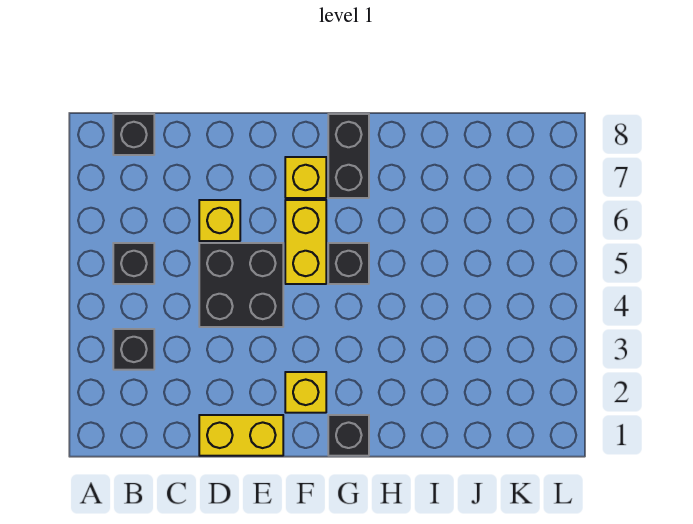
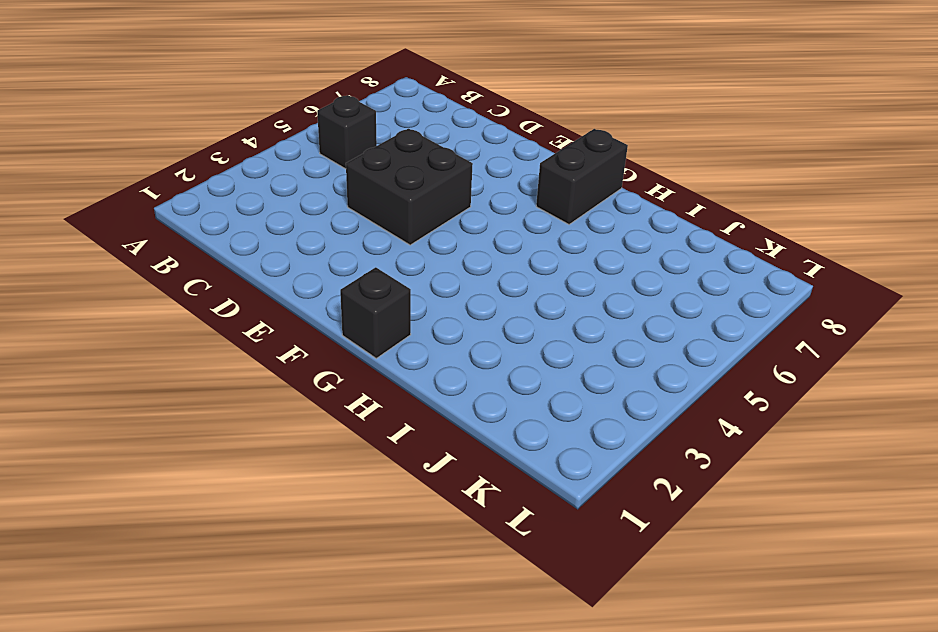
none -> black brick B3 level 1
none -> black brick B8 level 1
none -> yellow brick D1:E1 level 1

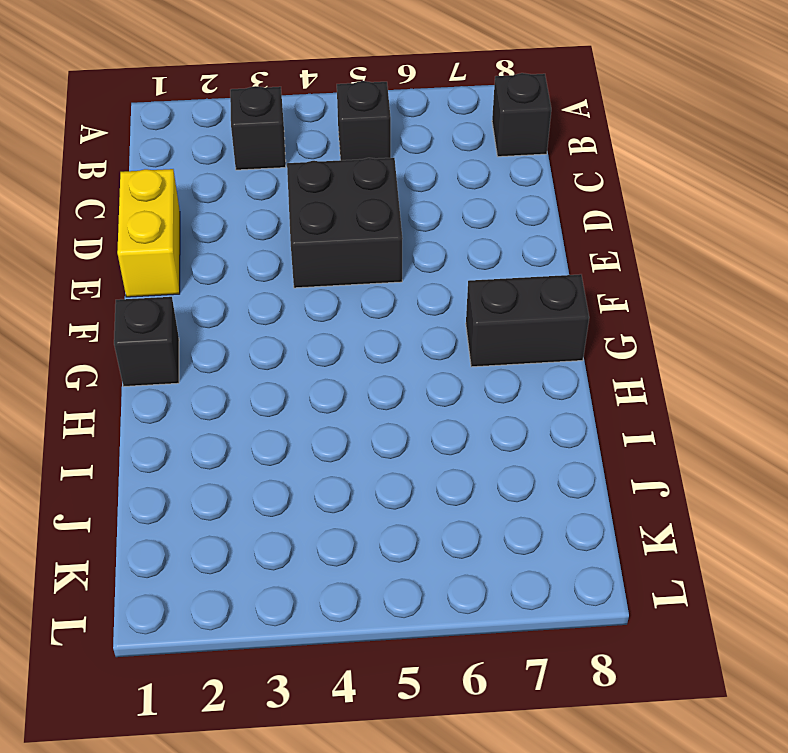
none -> yellow brick D6 level 1
none -> yellow brick F2 level 1
none -> yellow brick F5:F6 level 1

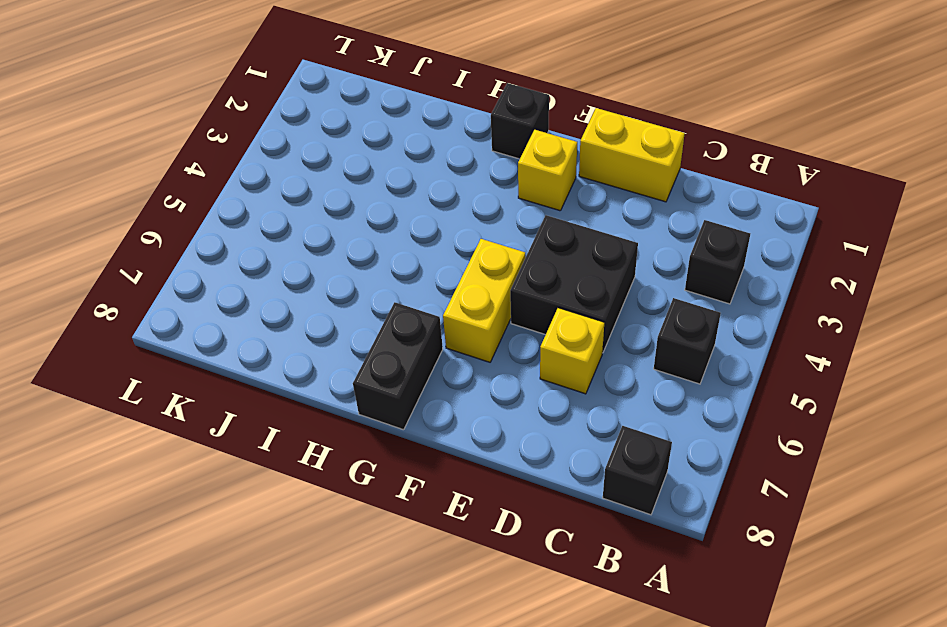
none -> yellow brick F7 level 1
none -> black brick G5 level 1

